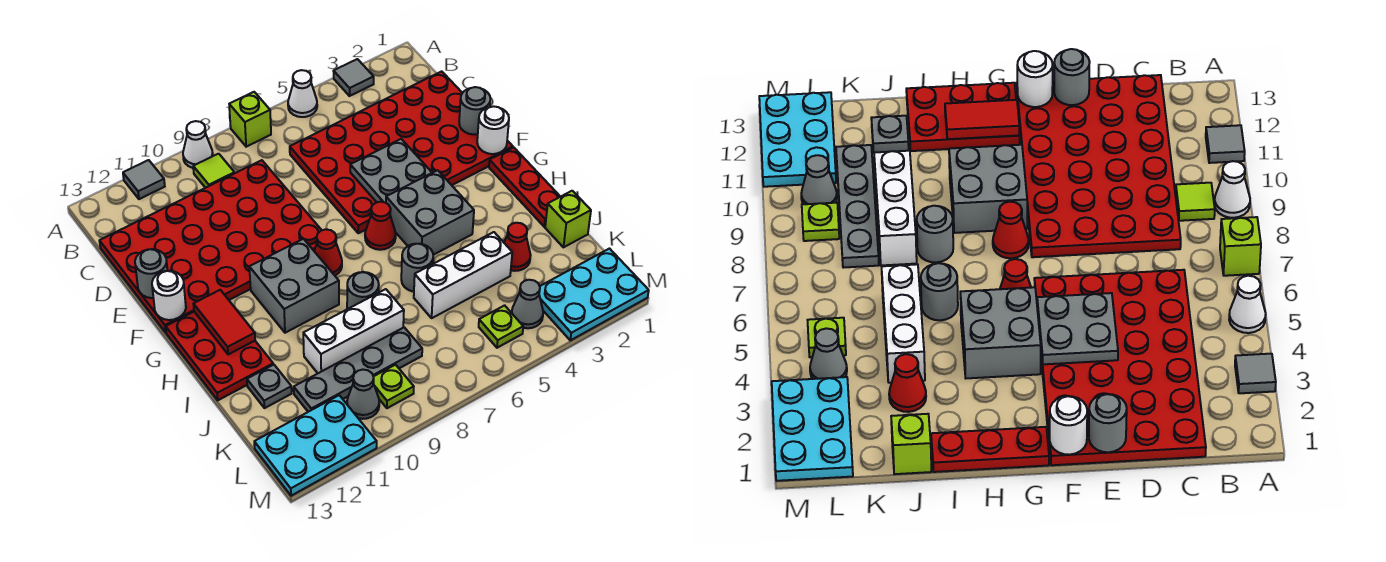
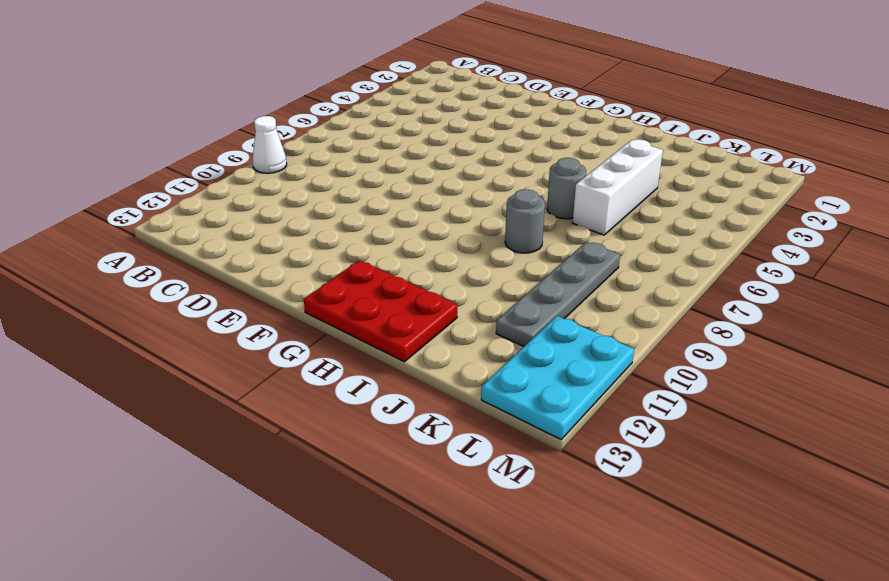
none -> grey tile A3 level 1
none -> white cone A5 level 1
none -> lime brick A7 level 1
none -> grey tile A11 level 1

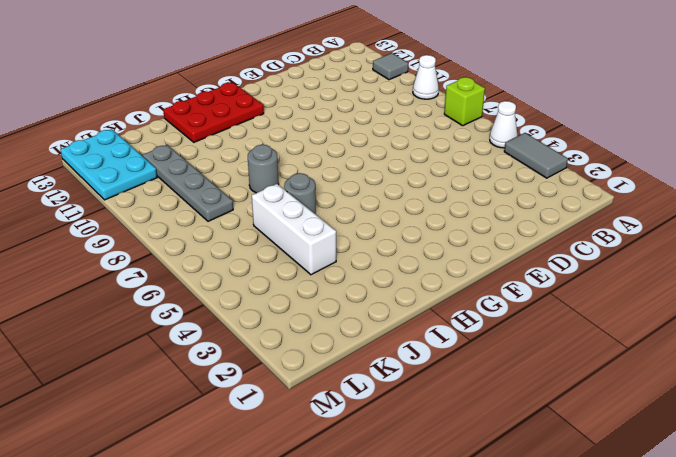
grey tile A3:A4 level 1 -> grey tile A3 level 1
none -> lime tile B9 level 1
none -> red plate C1:F6 level 1
none -> red plate C8:F13 level 1
none -> red plate G1:I1 level 1

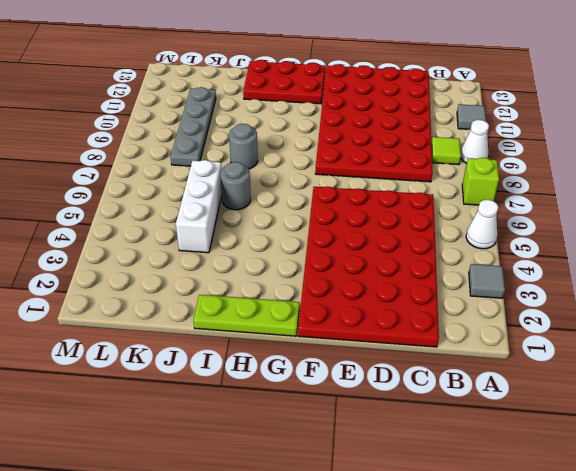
lime plate G1:I1 level 1 -> red plate G1:I1 level 1
none -> grey brick G4:H5 level 1
none -> red cone G6 level 1
none -> red cone G8 level 1
none -> grey brick G9:H10 level 1

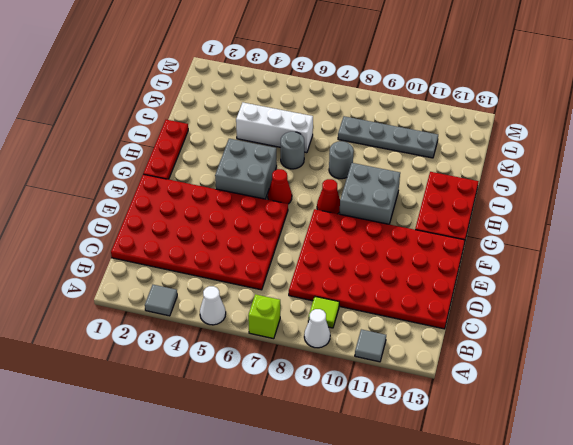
none -> lime brick J1 level 1
none -> red cone J3 level 1
none -> white brick J8:J10 level 1
none -> grey plate J12 level 1

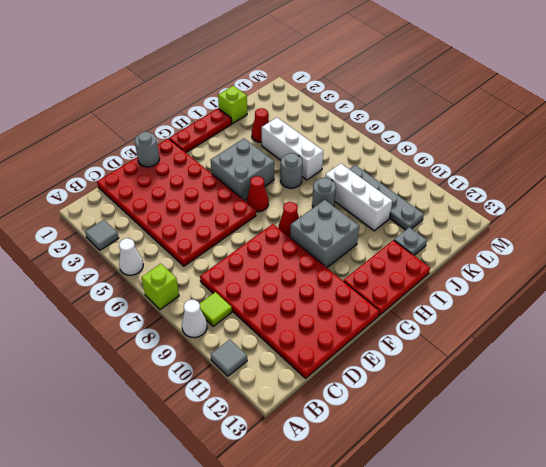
none -> cyan plate L1:M3 level 1
none -> grey cone L4 level 1
none -> lime plate L5 level 1
none -> lime plate L9 level 1

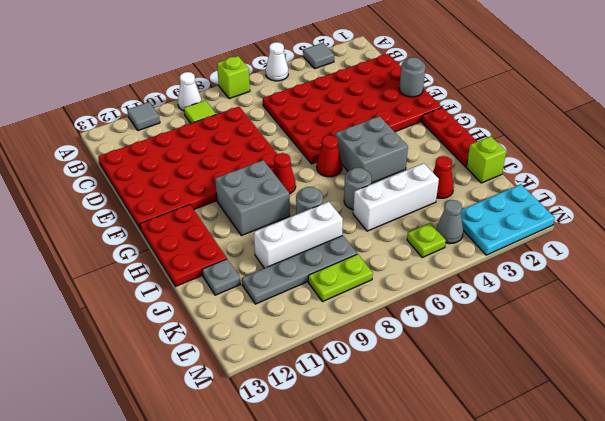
lime plate L8:L9 level 1 -> lime plate L9 level 1
none -> grey cone L10 level 1
none -> cyan plate L11:M13 level 1
none -> grey plate E4:F5 level 2
none -> grey round brick E13 level 2

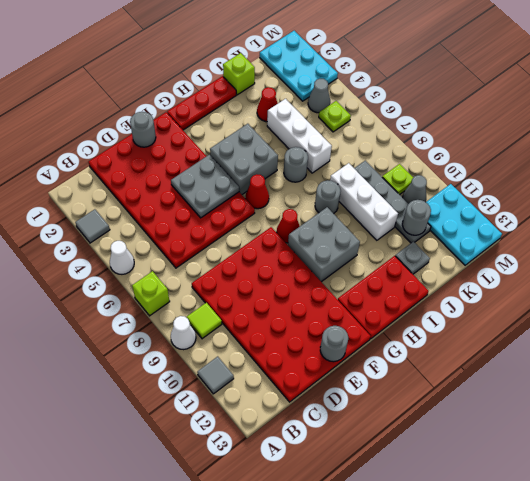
grey round brick K11 level 2 -> none
none -> white round brick F1 level 2
none -> white round brick F13 level 2
none -> red tile G12:H12 level 2

